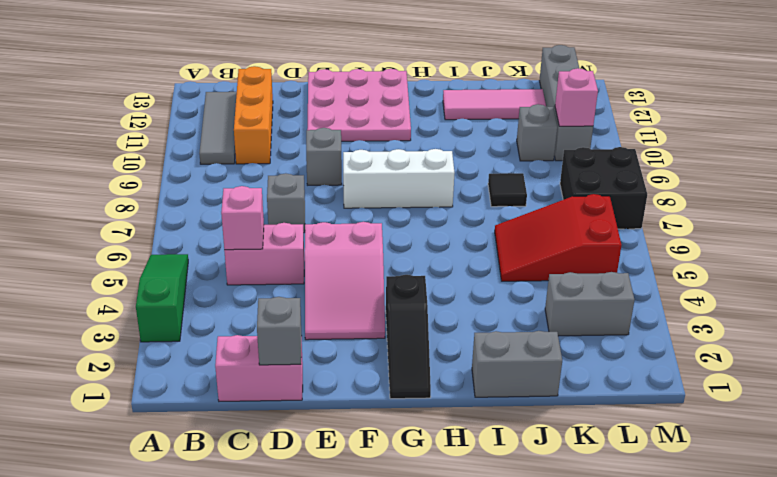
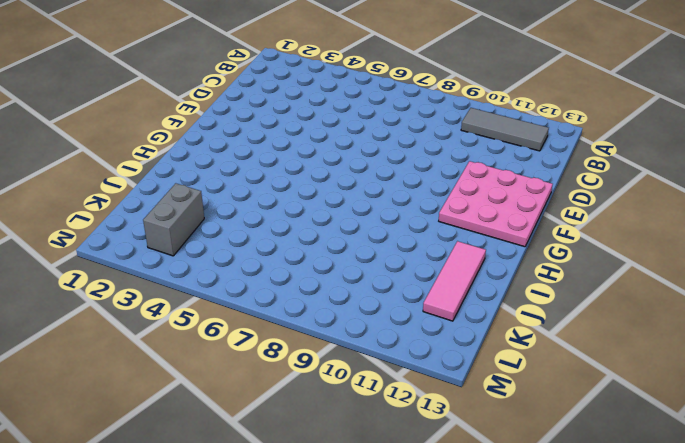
none -> green slope A3:A5 level 1 top 3
none -> pink brick C1:D1 level 1
none -> pink brick C5:D5 level 1

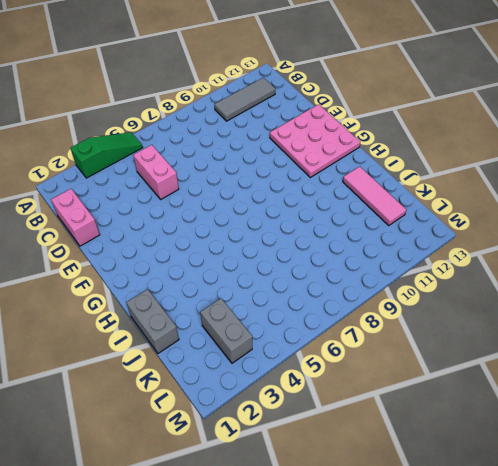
none -> orange brick C10:C12 level 1
none -> grey brick D7 level 1
none -> pink slope E3:F5 level 1 top 5

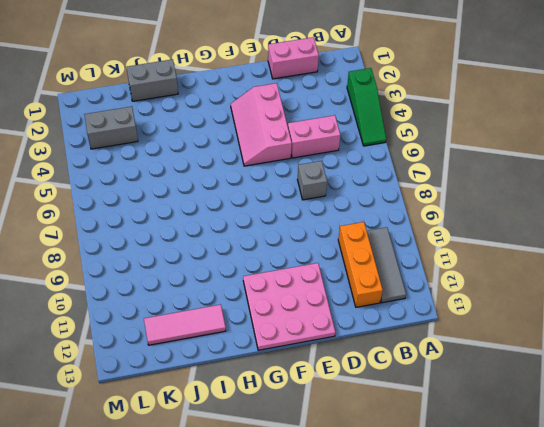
pink slope E3:F5 level 1 top E -> pink slope E3:F5 level 1 top 5
none -> grey brick E9 level 1
none -> white brick F8:H8 level 1
none -> black slope G1:G3 level 1 top 3

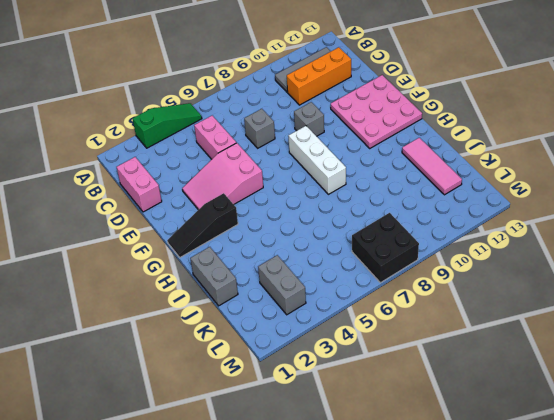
none -> red slope J5:L6 level 1 top L
none -> black tile J8 level 1
none -> grey brick K10 level 1

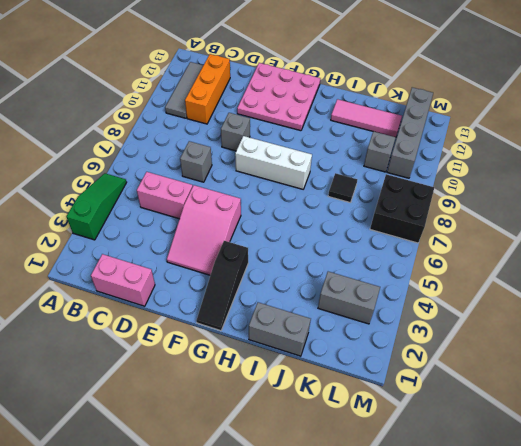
none -> red slope J5:L6 level 1 top L
none -> pink brick C5 level 2
none -> grey brick D1 level 2

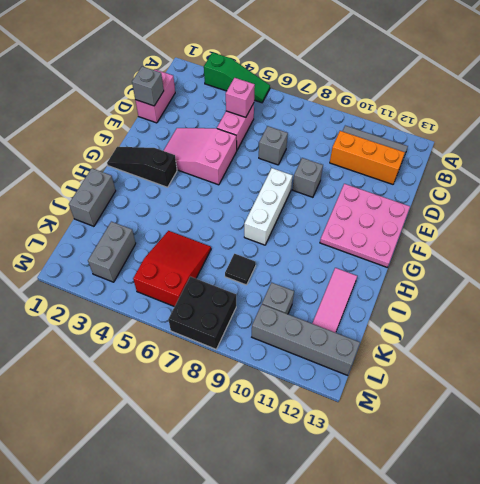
none -> pink brick L10 level 2

